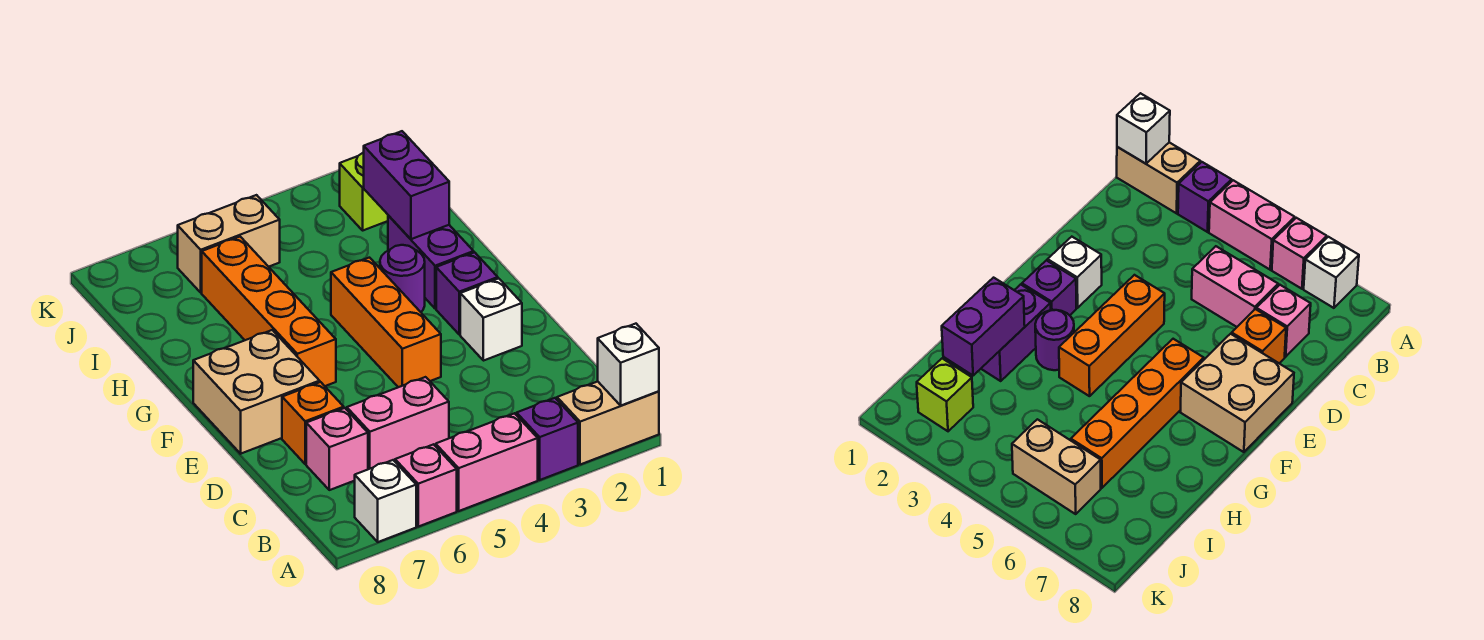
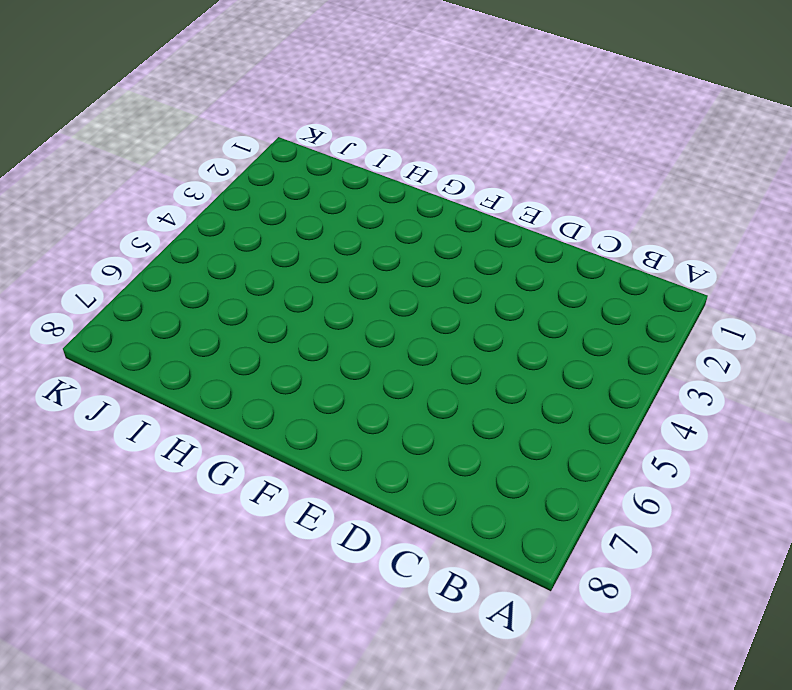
none -> tan brick A1:A2 level 1
none -> purple brick A3 level 1
none -> pink brick A4:A5 level 1

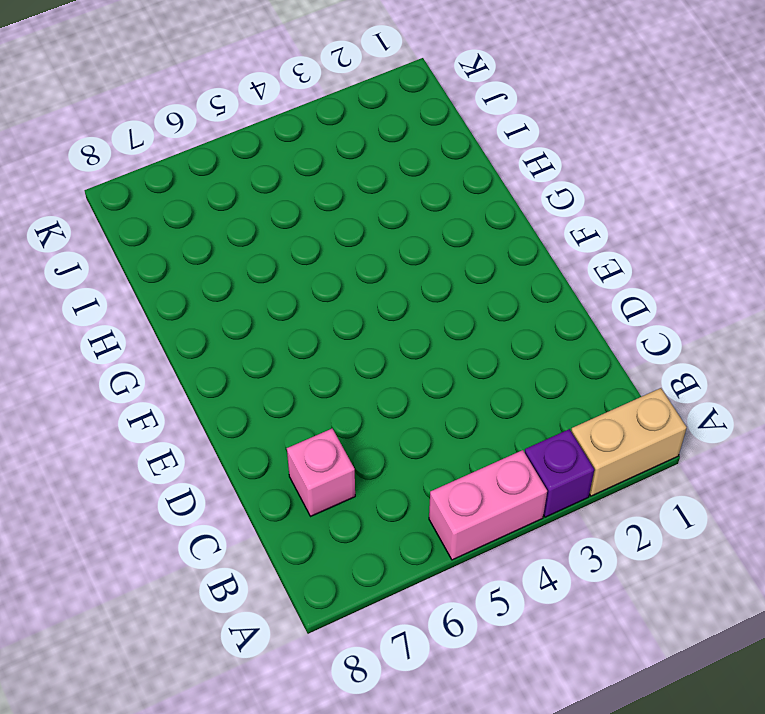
none -> pink brick A6 level 1
none -> white brick A7 level 1
none -> pink brick C5:C6 level 1

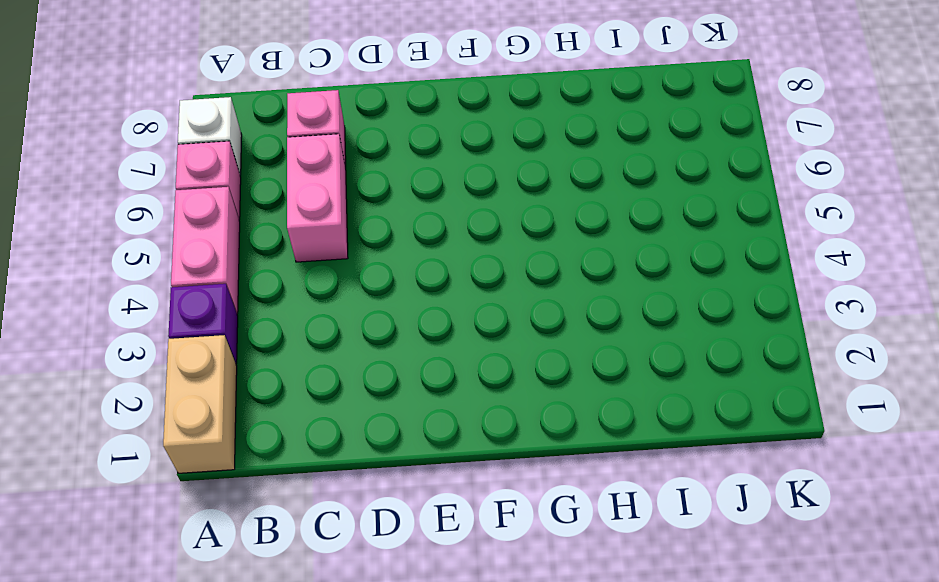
none -> orange brick D7 level 1
none -> white brick E2 level 1
none -> orange brick E4:G4 level 1

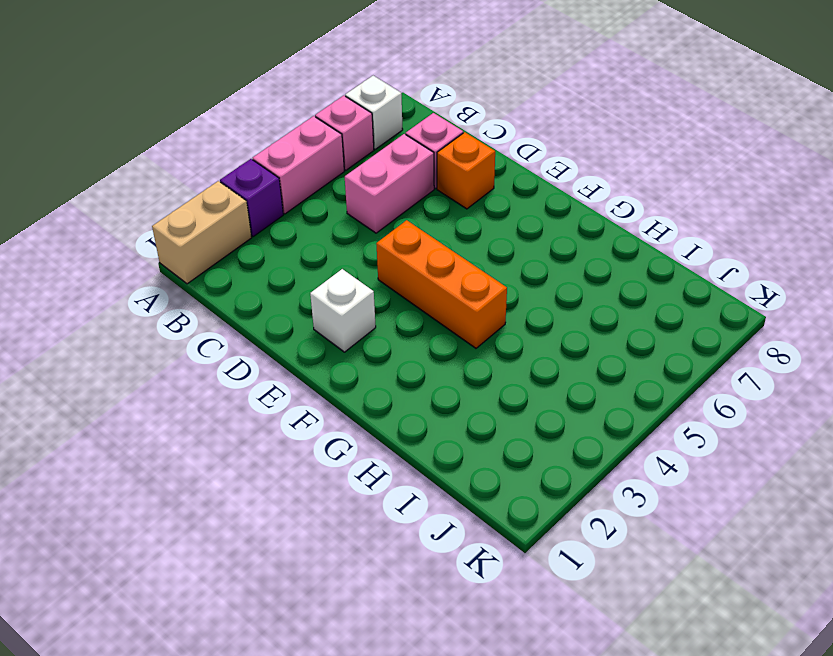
none -> tan brick E7:F8 level 1
none -> purple brick F2 level 1
none -> orange brick F6:I6 level 1

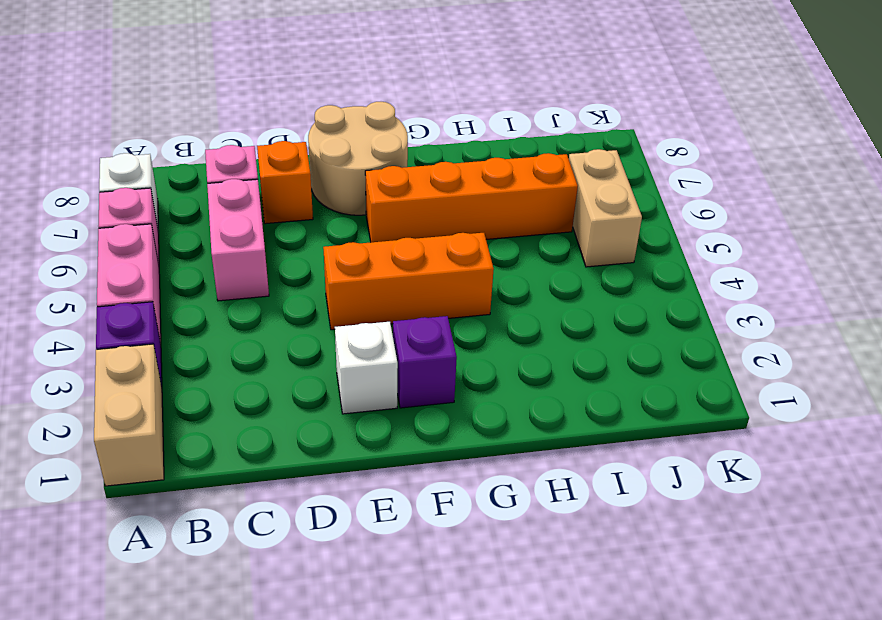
tan round brick E7:F8 level 1 -> tan brick E7:F8 level 1
none -> purple brick G2:H2 level 1
none -> purple round brick G3 level 1
none -> lime brick J2 level 1

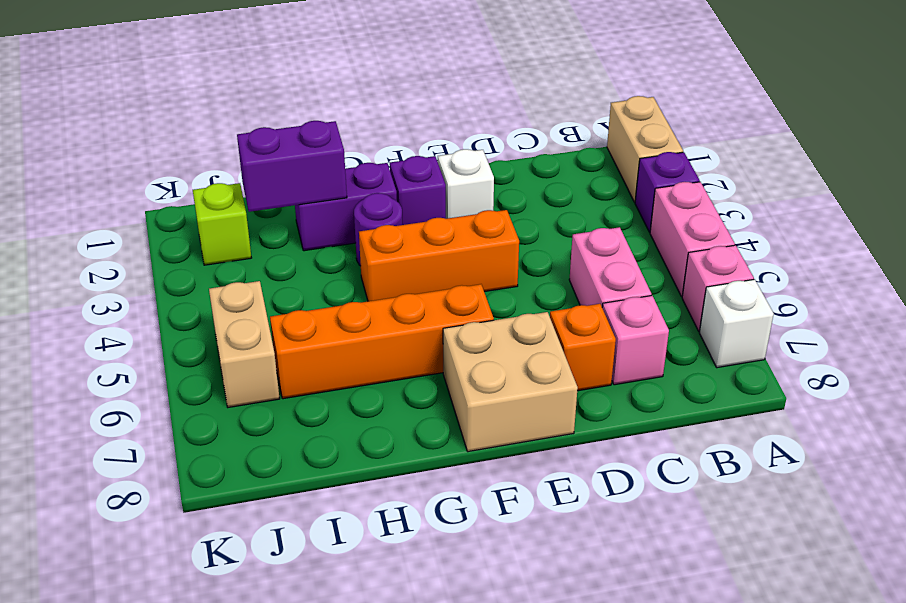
none -> white brick A1 level 2

